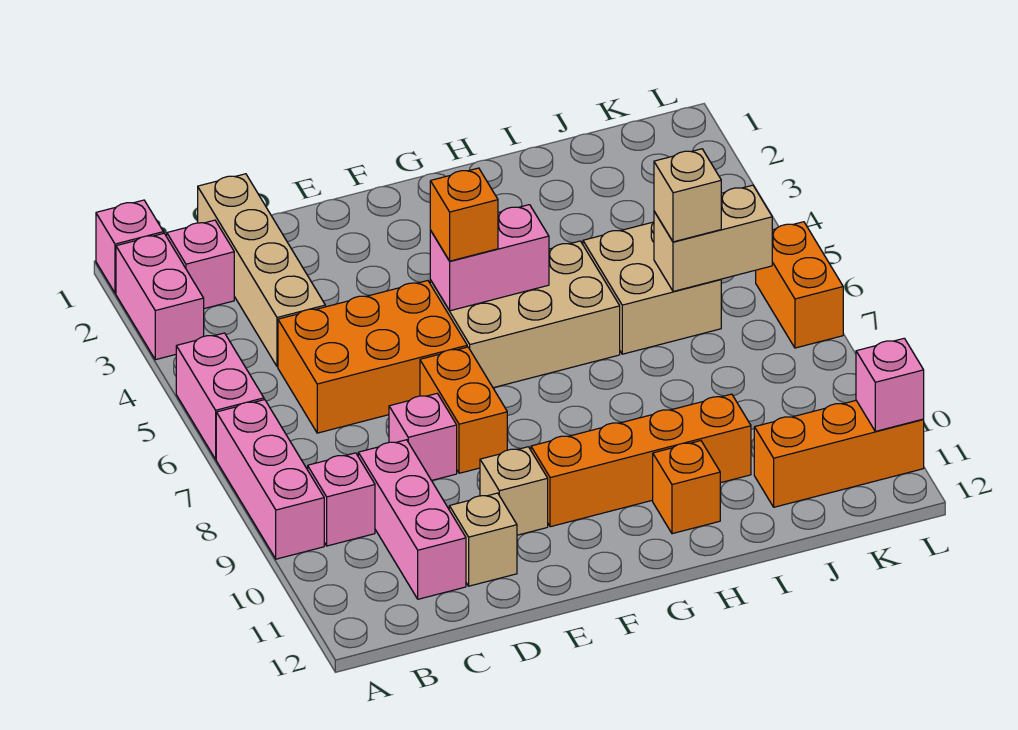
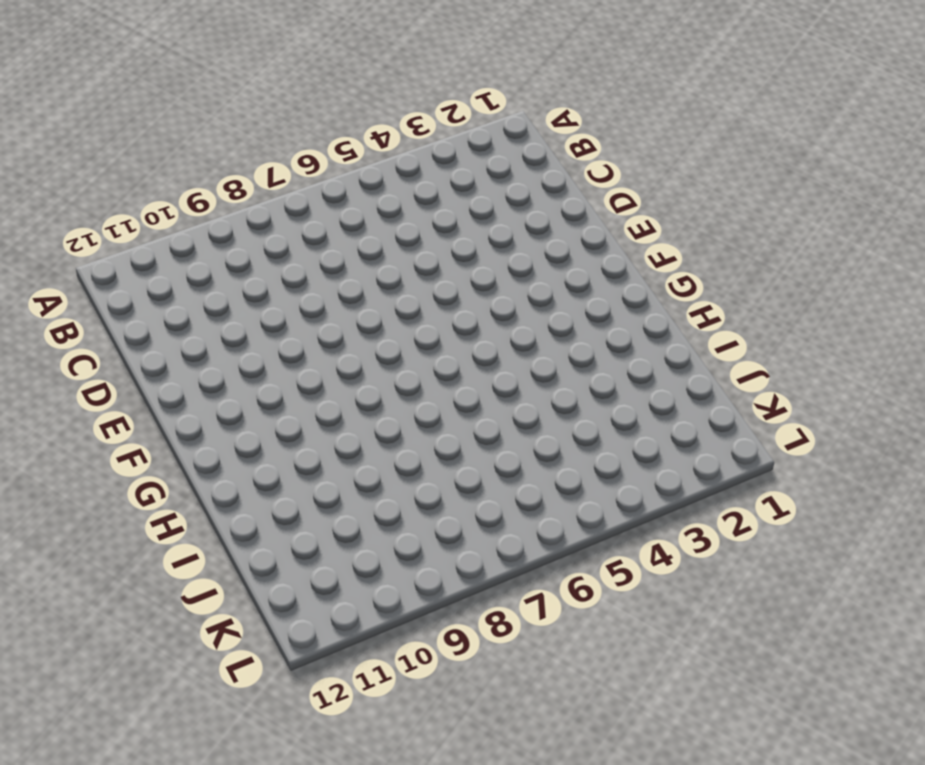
none -> pink brick A1 level 1
none -> pink brick A2:A3 level 1
none -> pink brick A5:A6 level 1

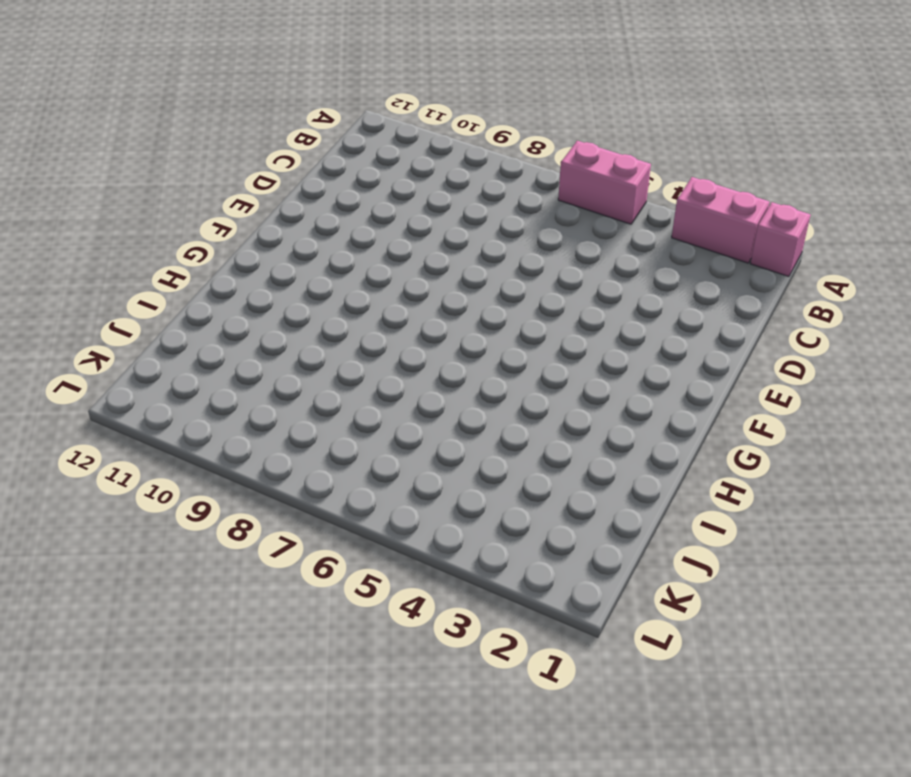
none -> pink brick A7:A9 level 1
none -> pink brick B2 level 1
none -> pink brick B9 level 1

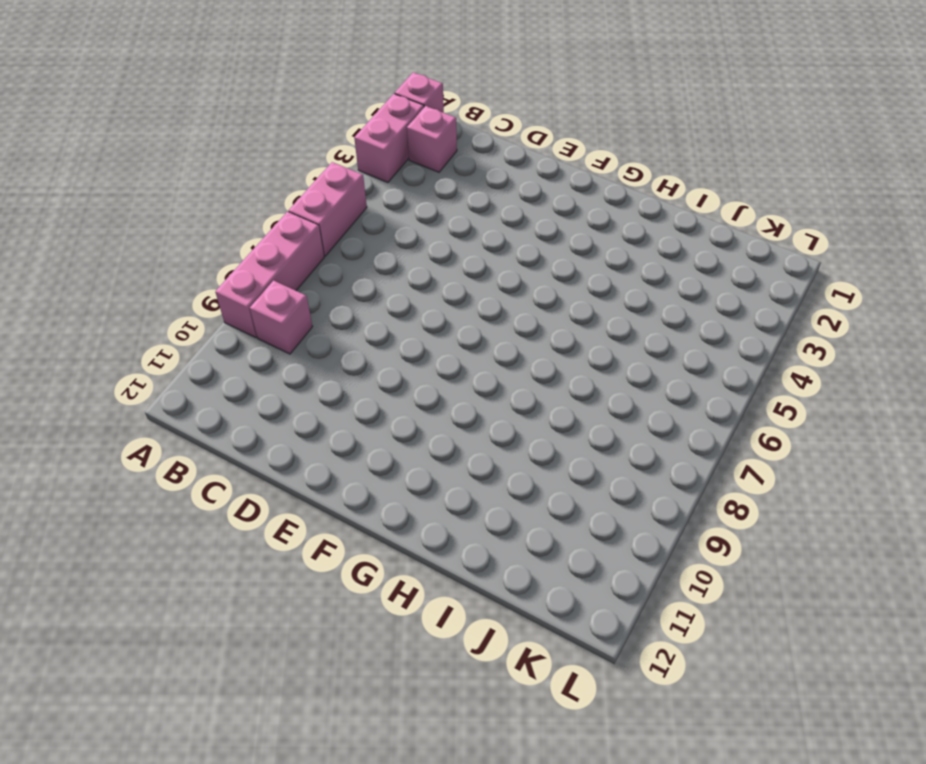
none -> tan brick C1:C4 level 1
none -> orange brick C5:E6 level 1
none -> pink brick C9:C11 level 1

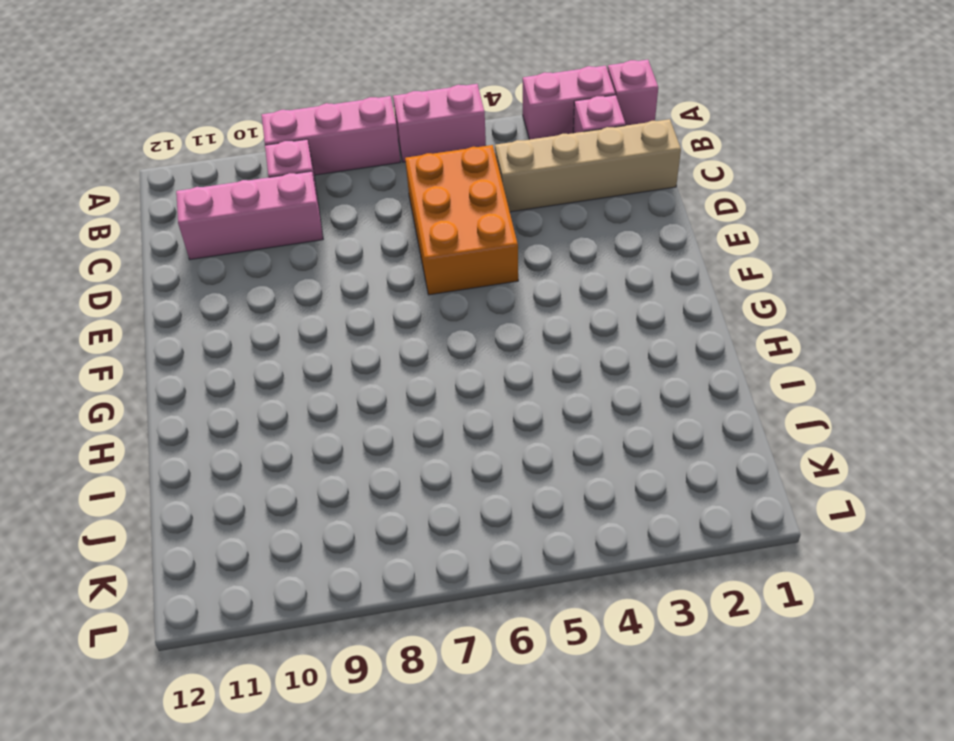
none -> pink brick D8 level 1
none -> tan brick D11 level 1
none -> orange brick E7:E8 level 1

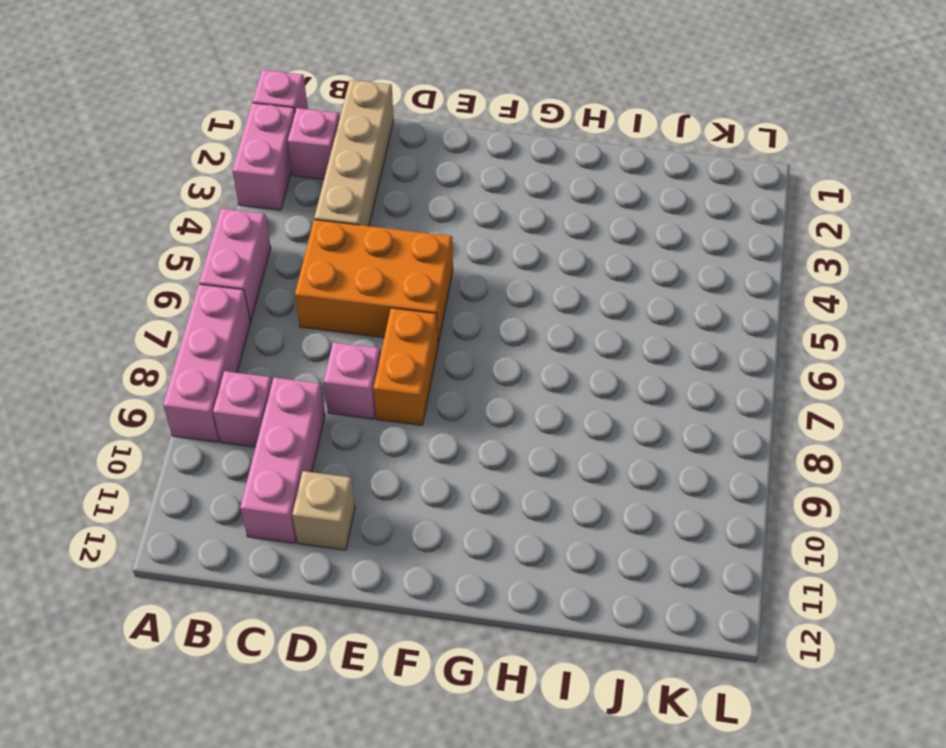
none -> tan brick E10 level 1
none -> tan brick F5:H6 level 1
none -> orange brick F10:I10 level 1

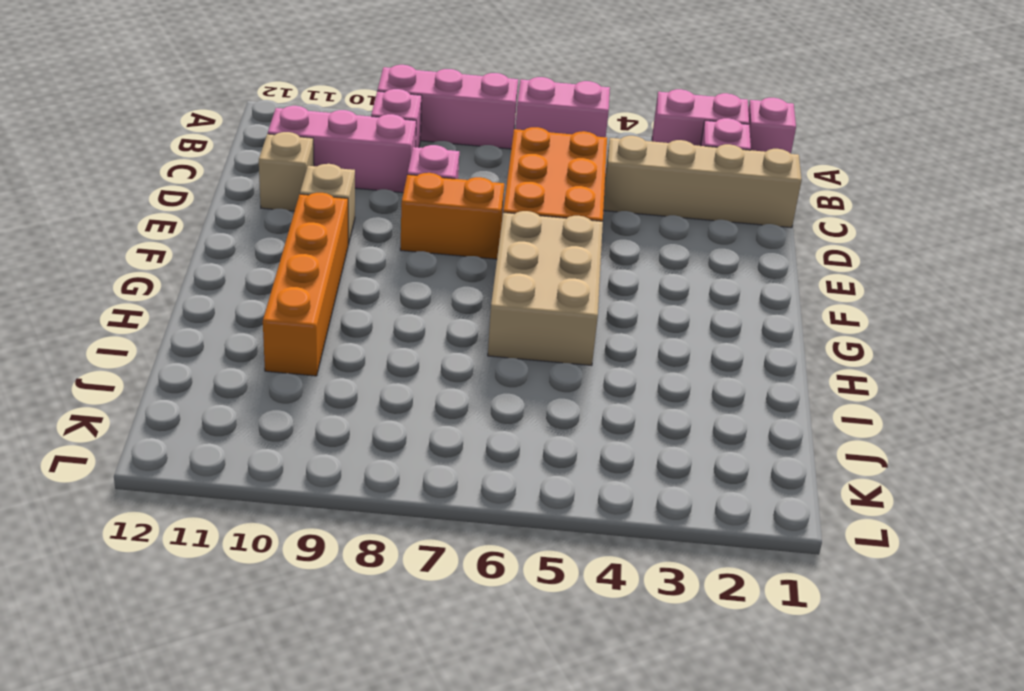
none -> orange brick H11 level 1
none -> tan brick I5:J6 level 1
none -> orange brick J11:L11 level 1

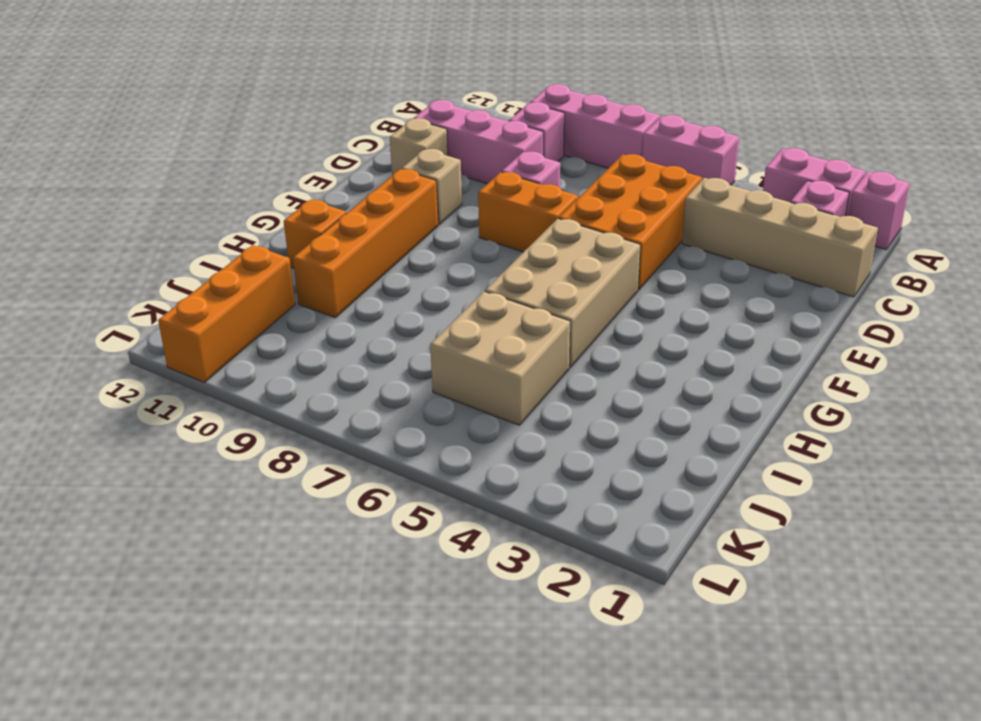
none -> orange brick L6:L7 level 1
none -> pink brick F5:G5 level 2
none -> tan brick J6:K6 level 2

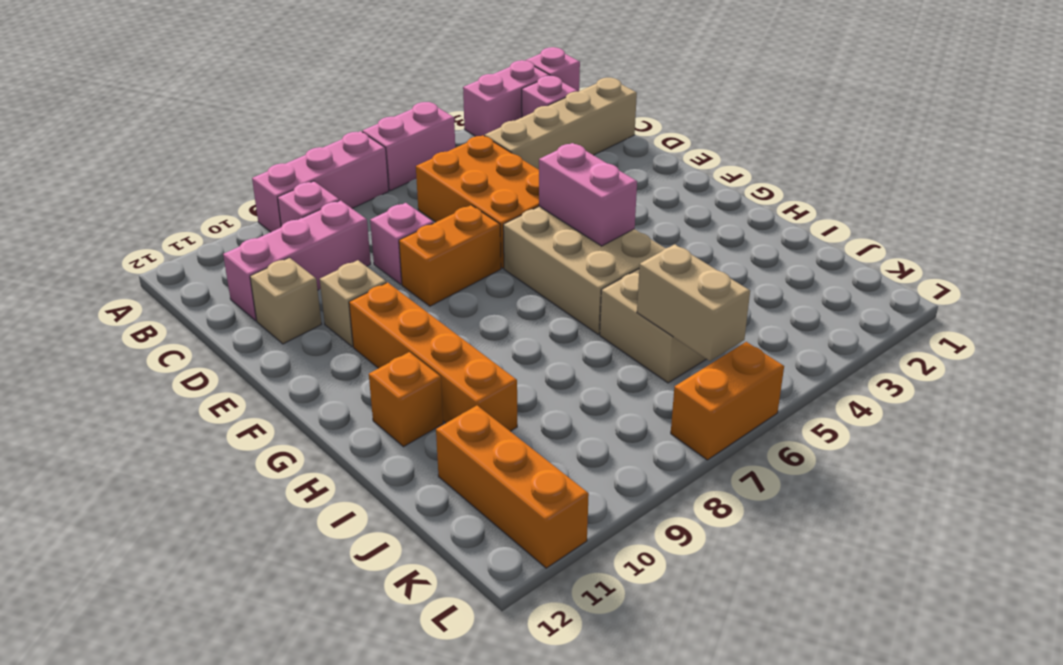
none -> pink brick L11 level 2
none -> orange brick F5 level 3
none -> tan brick J6 level 3

